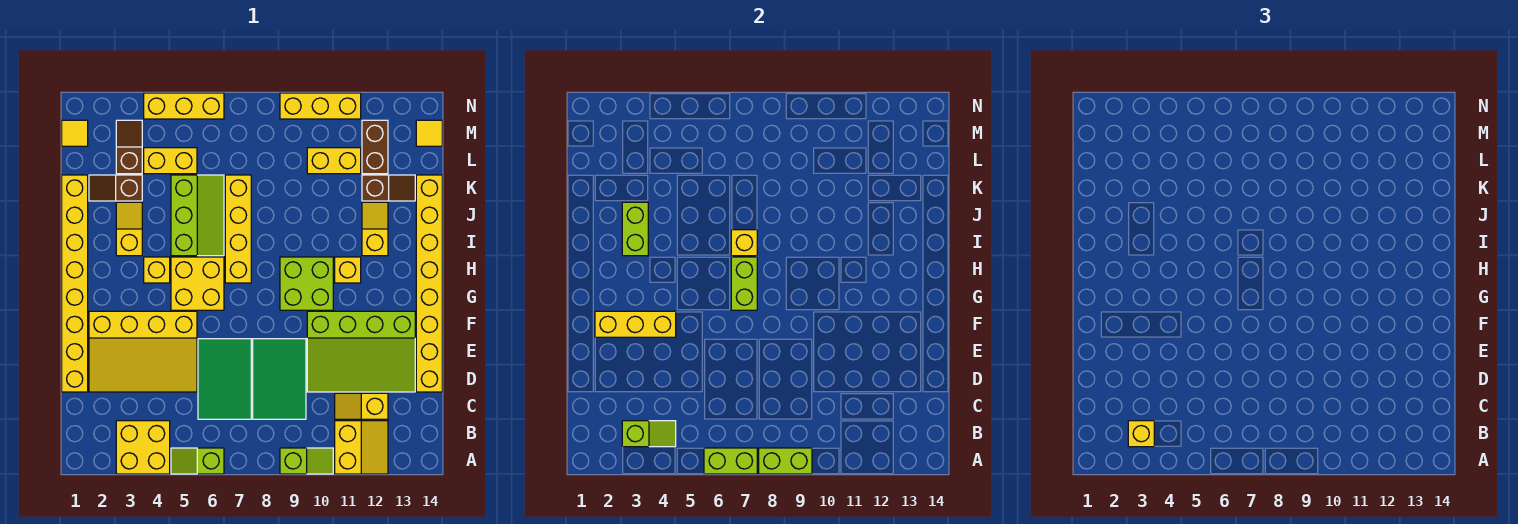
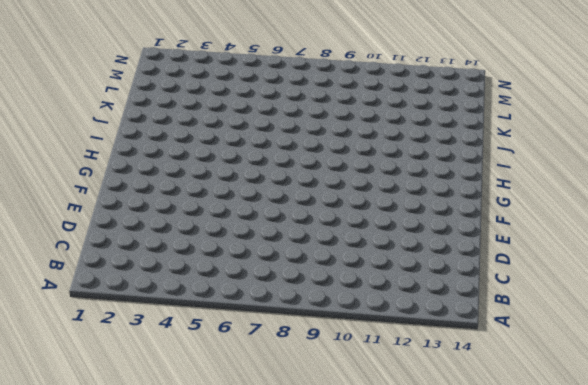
none -> yellow brick A3:B4 level 1
none -> lime slope A5:A6 level 1 top 6
none -> lime slope A9:A10 level 1 top 9
none -> yellow slope A11:B12 level 1 top 11

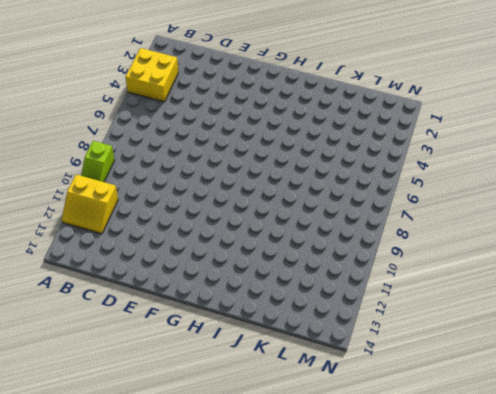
none -> lime slope A5:A6 level 1 top 6
none -> green tile C6:E7 level 1
none -> green tile C8:E9 level 1
none -> yellow slope C11:C12 level 1 top 12

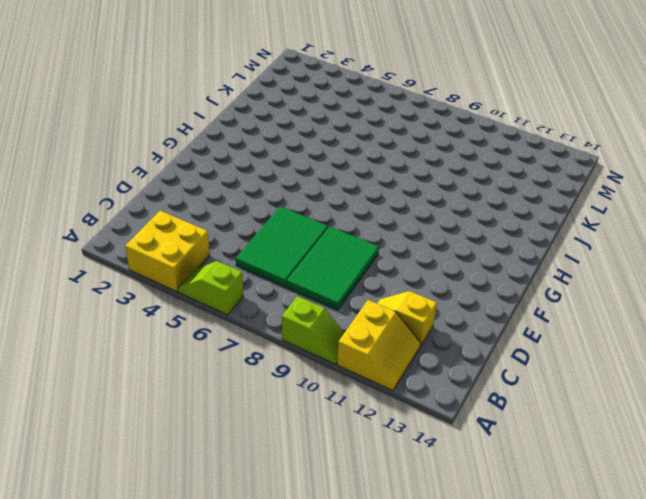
none -> yellow brick D1:K1 level 1
none -> yellow slope D2:F5 level 1 top F
none -> lime slope D10:F13 level 1 top F
none -> yellow brick D14:K14 level 1

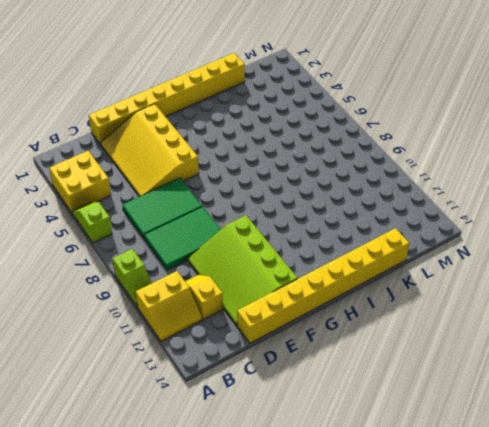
none -> yellow brick G5:H6 level 1
none -> lime brick G9:H10 level 1
none -> yellow brick H4 level 1
none -> yellow brick H7:K7 level 1

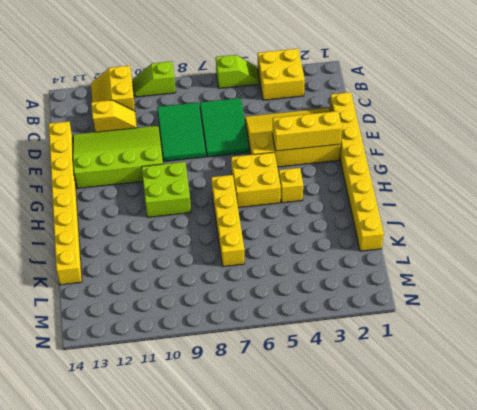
none -> yellow brick H11 level 1
none -> yellow slope I3:J3 level 1 top I
none -> lime slope I5:K6 level 1 top 5
none -> yellow slope I12:J12 level 1 top I

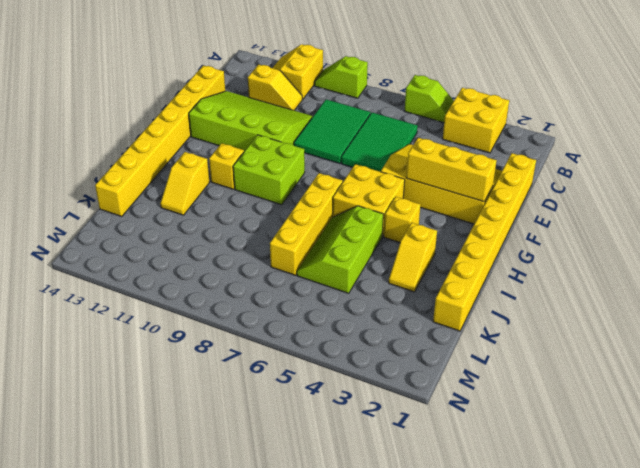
none -> brown slope K2:K3 level 1 top 3
none -> brown slope K12:K13 level 1 top 12
none -> brown slope L3:M3 level 1 top L
none -> yellow brick L4:L5 level 1

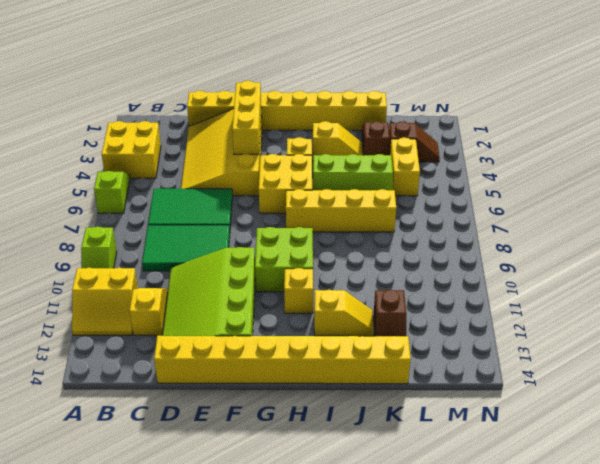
none -> yellow brick L10:L11 level 1
none -> brown brick L12:M12 level 1
none -> yellow tile M1 level 1
none -> yellow tile M14 level 1

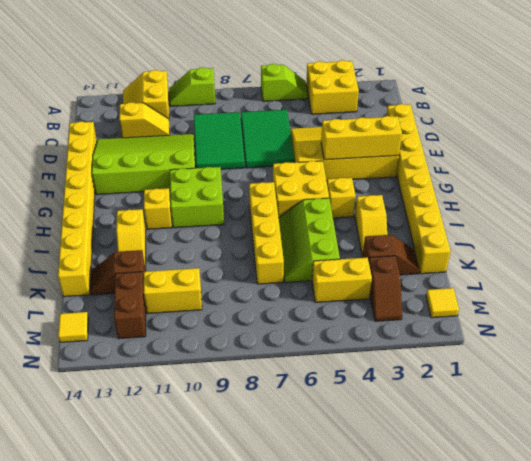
none -> yellow brick N4:N6 level 1
none -> yellow brick N9:N11 level 1
none -> lime brick A6:A7 level 2
none -> lime brick A8:A9 level 2

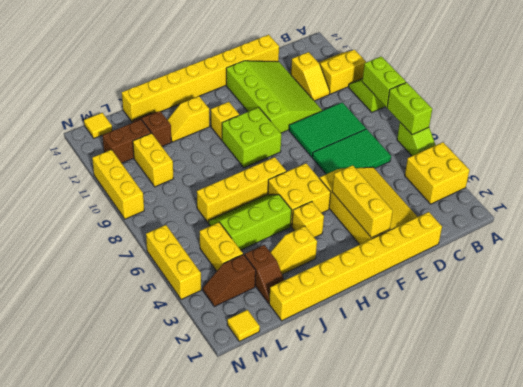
none -> lime slope B3:B4 level 2 top 3
none -> lime brick G7:H7 level 2
none -> lime brick I3:J3 level 2
none -> yellow brick I7 level 2

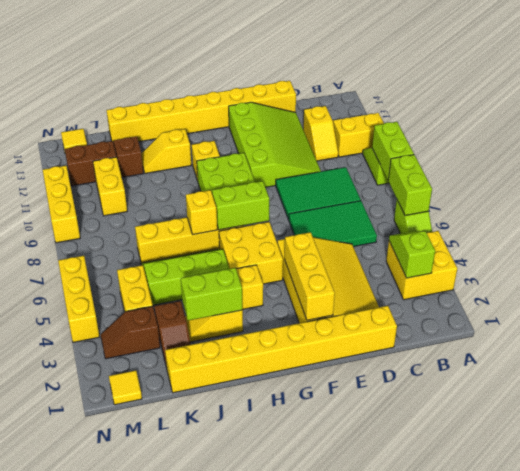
none -> yellow brick B3 level 3

